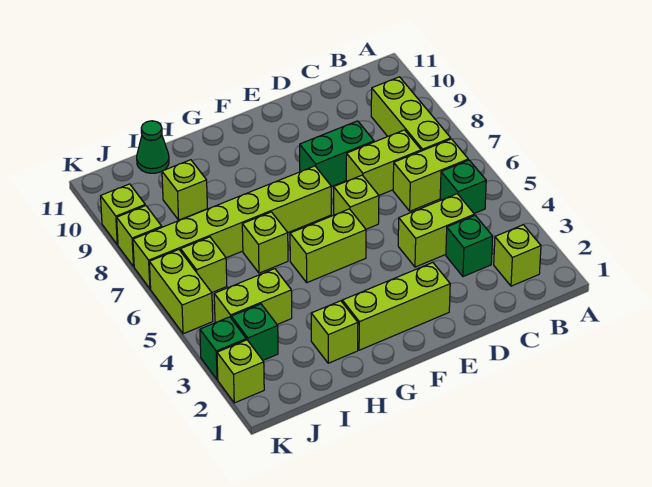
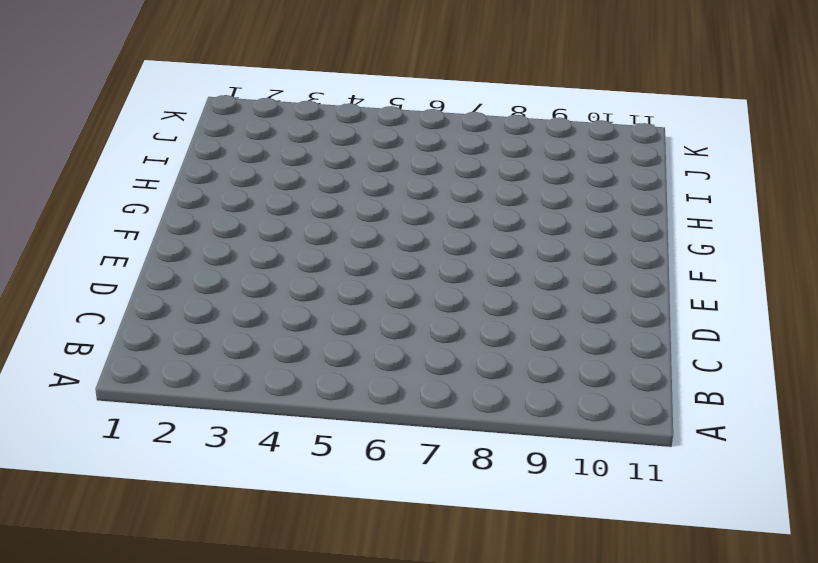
none -> lime brick B2 level 1
none -> green brick B5 level 1
none -> lime brick B6:C6 level 1

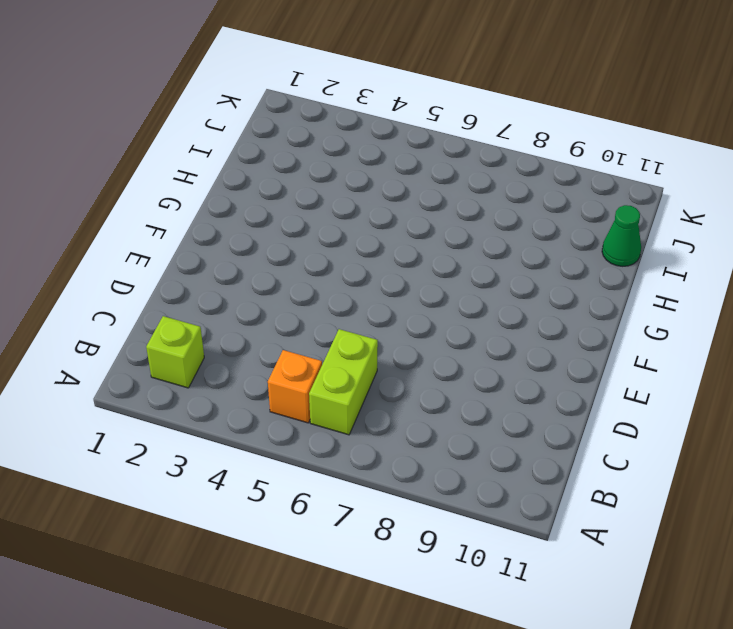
orange brick B5 level 1 -> green brick B5 level 1
none -> lime brick B7:B9 level 1
none -> green brick C3 level 1
none -> lime brick C4:D4 level 1

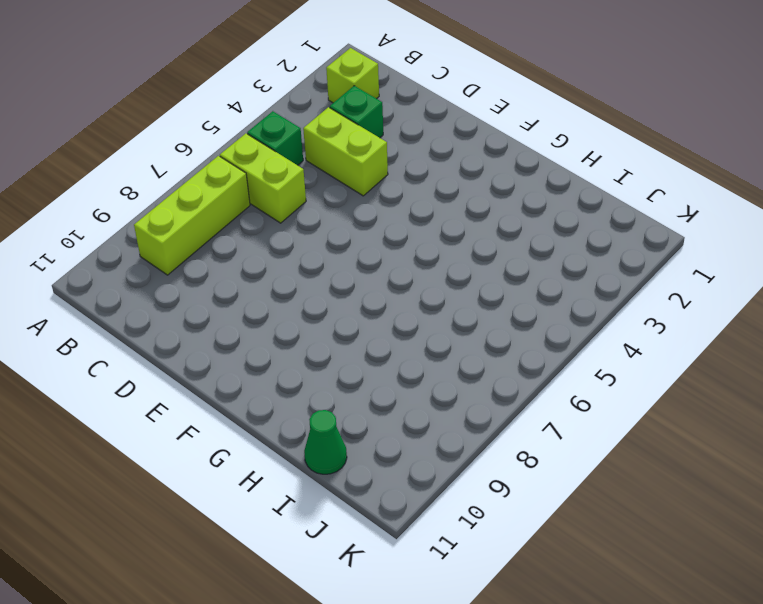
none -> lime brick C7:D7 level 1
none -> green brick D8:E8 level 1
none -> lime brick E2:G2 level 1

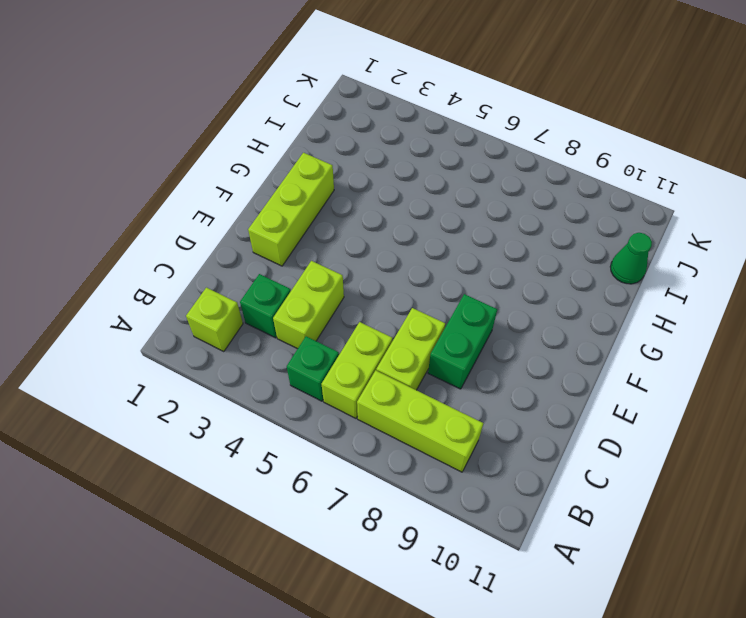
none -> lime brick E6 level 1
none -> lime brick F5:G5 level 1
none -> lime brick F7:K7 level 1

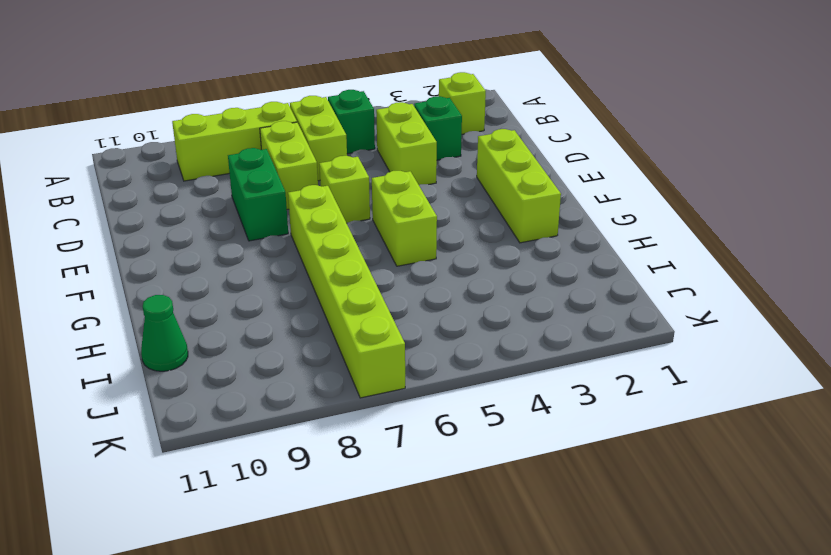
none -> lime brick H2 level 1
none -> lime brick H6 level 1
none -> lime brick I4:J4 level 1

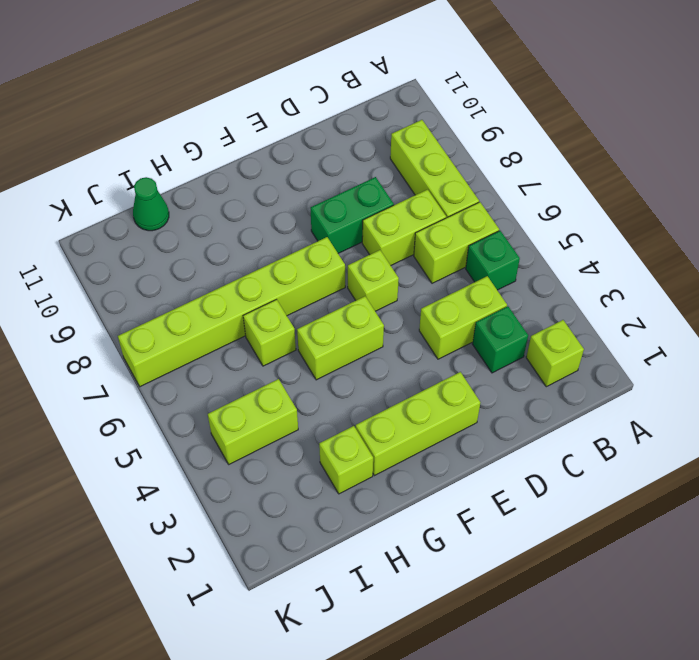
none -> lime brick I9 level 1
none -> green brick J3 level 1
none -> lime brick J6 level 1

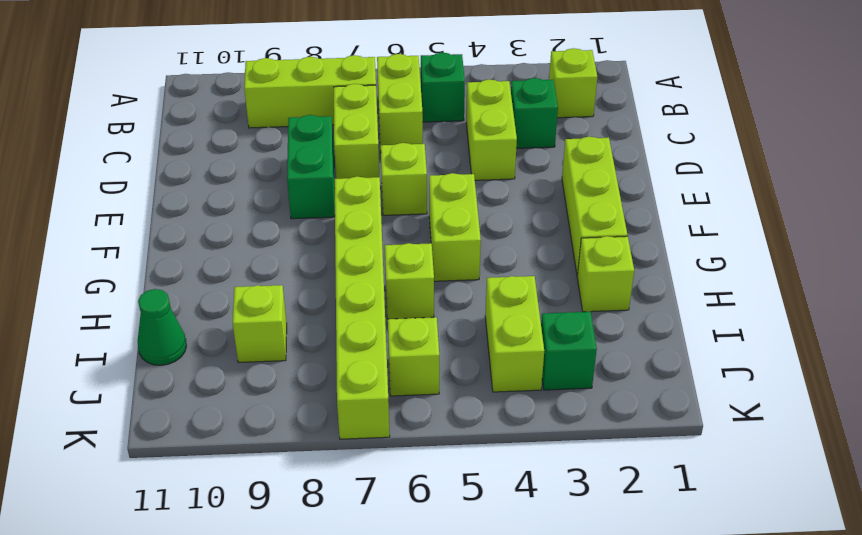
none -> lime brick K2 level 1
none -> green brick K3 level 1
none -> lime brick K5:K6 level 1

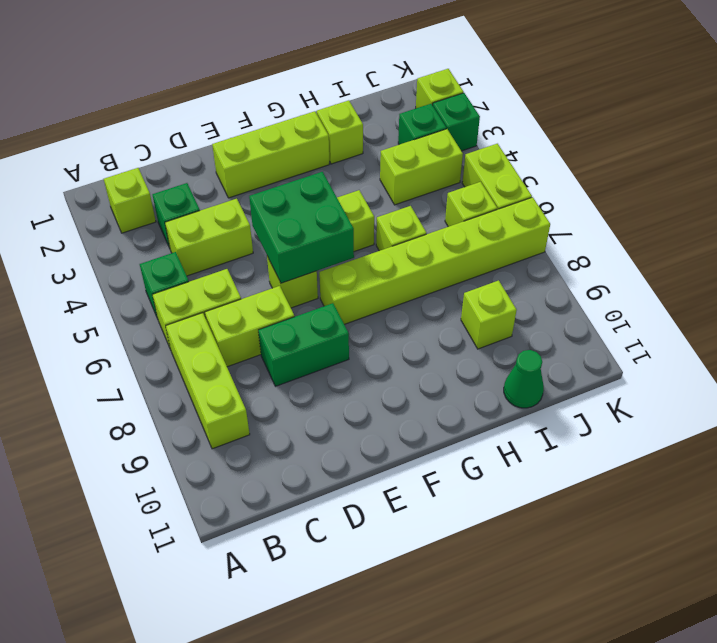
green brick E5:F6 level 2 -> none
none -> lime brick K8 level 1
none -> lime brick K9 level 1

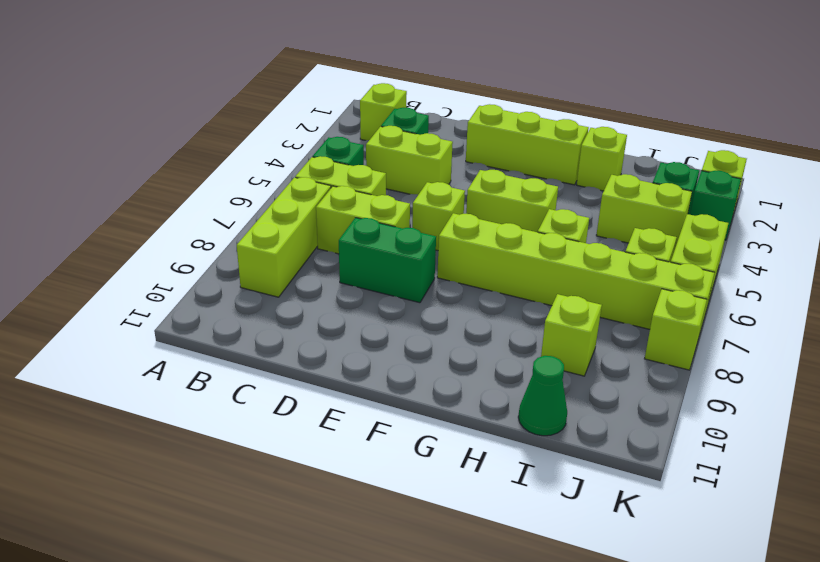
none -> lime brick K9 level 1

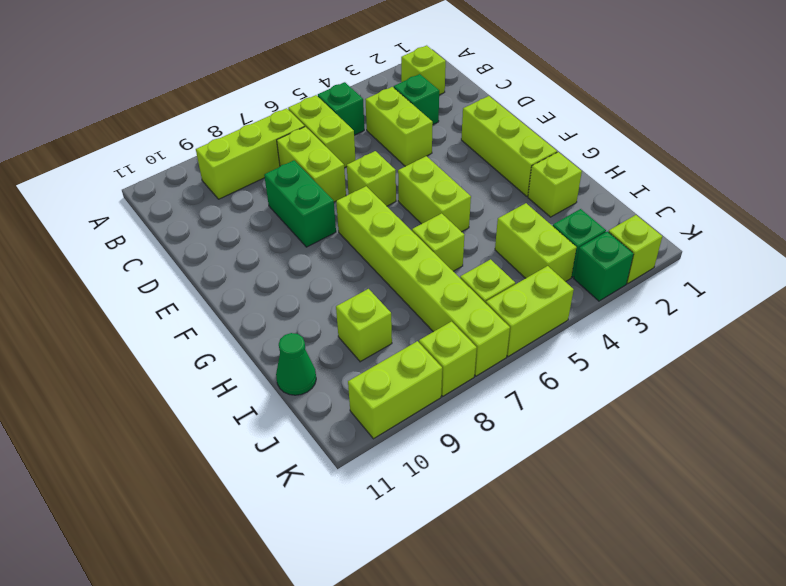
lime brick K9:K10 level 1 -> lime brick K9 level 1

